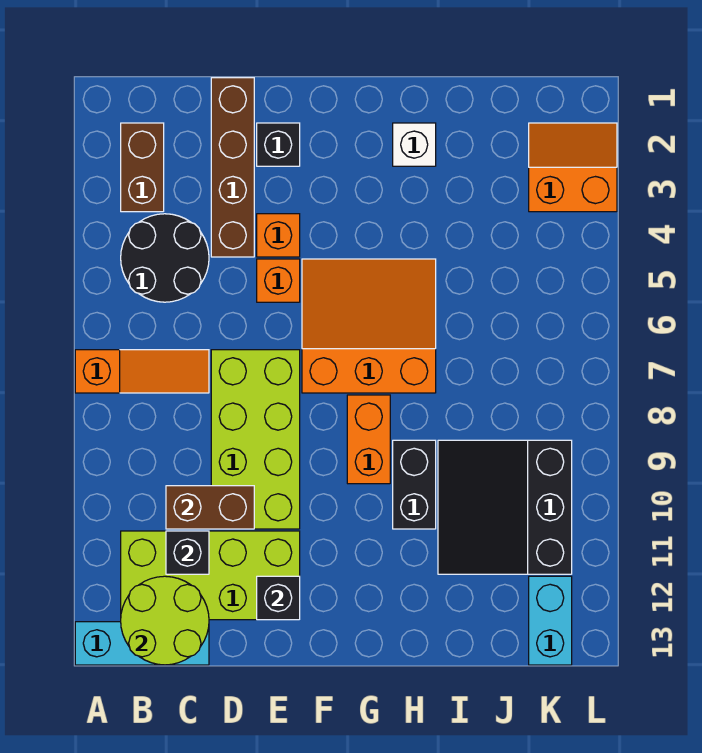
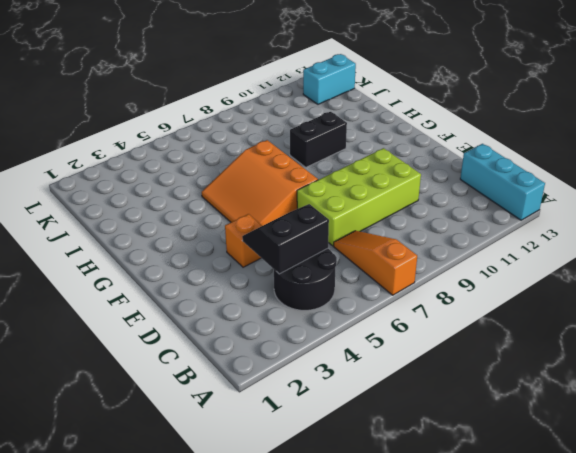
black slope C4:D5 level 2 top C -> none
none -> brown brick B2:B3 level 1
none -> lime brick B11:E12 level 1
none -> brown brick D1:D4 level 1

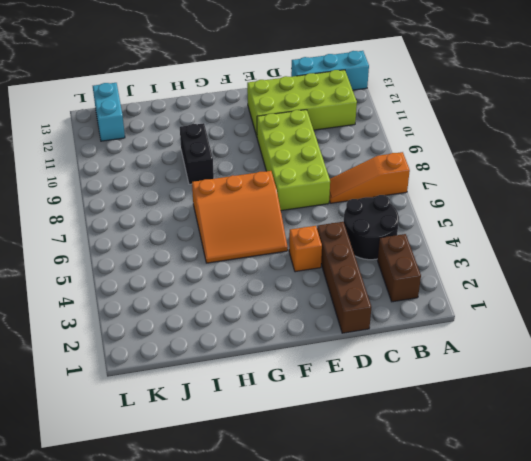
none -> black brick E2 level 1
none -> orange brick E5 level 1
none -> orange brick G8:G9 level 1

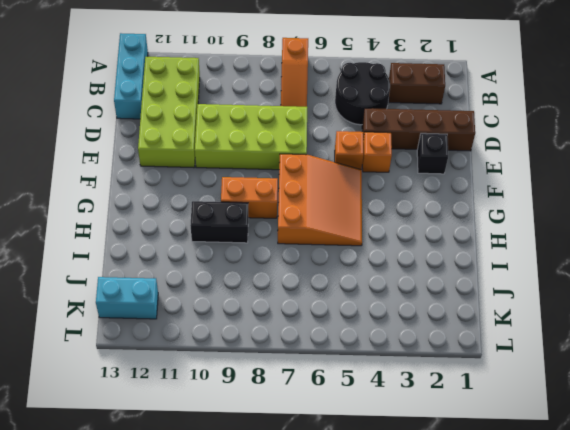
none -> white brick H2 level 1
none -> black slope I9:K11 level 1 top K
none -> orange slope K2:L3 level 1 top 3

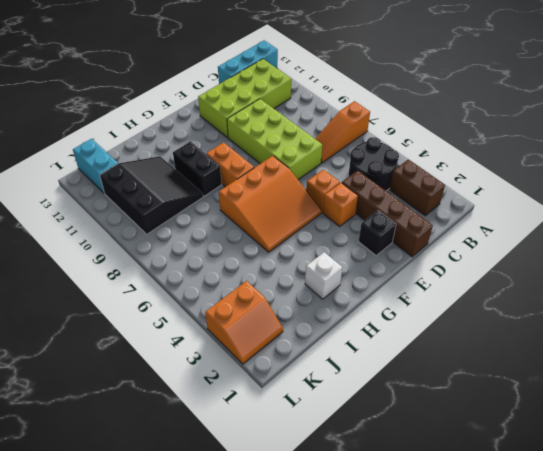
none -> lime round brick B12:C13 level 2
none -> brown brick C10:D10 level 2
none -> black brick C11 level 2

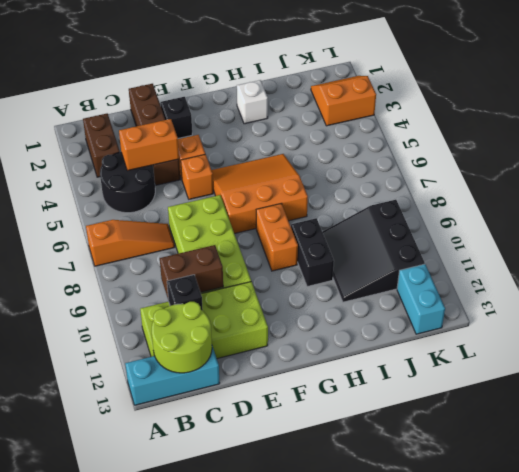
orange brick C4:D4 level 2 -> none
none -> black brick E12 level 2

